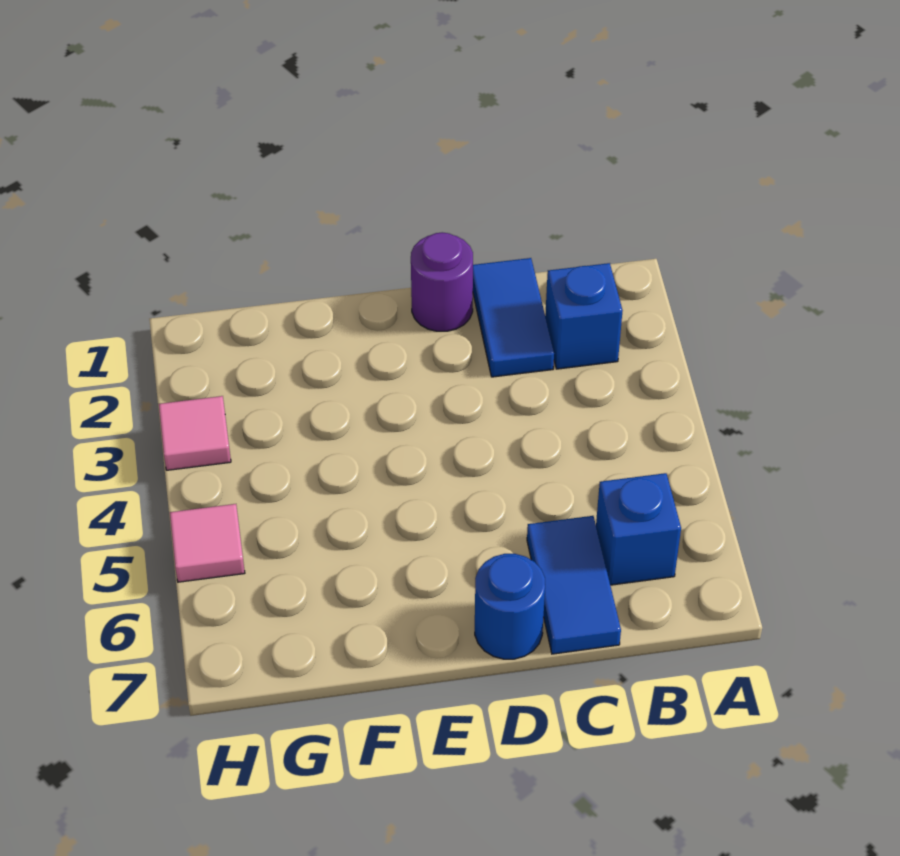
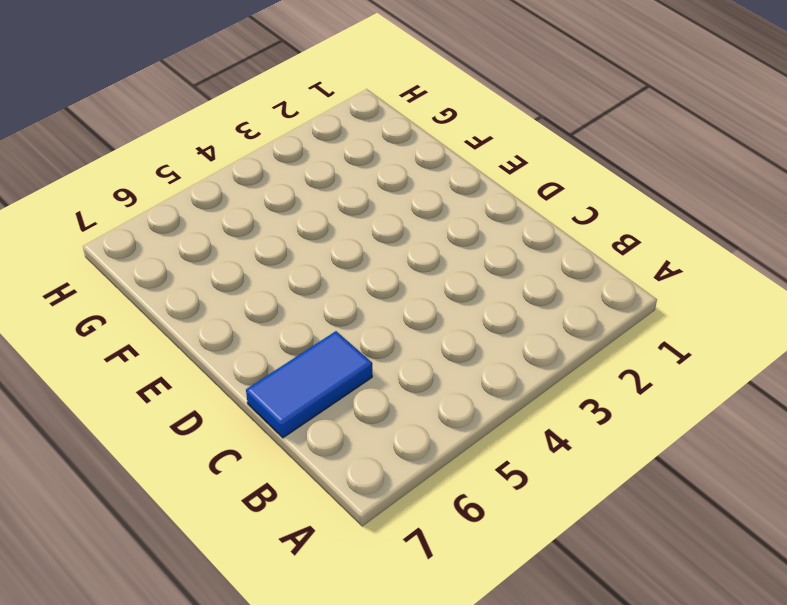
none -> blue brick B2 level 1
none -> blue brick B6 level 1

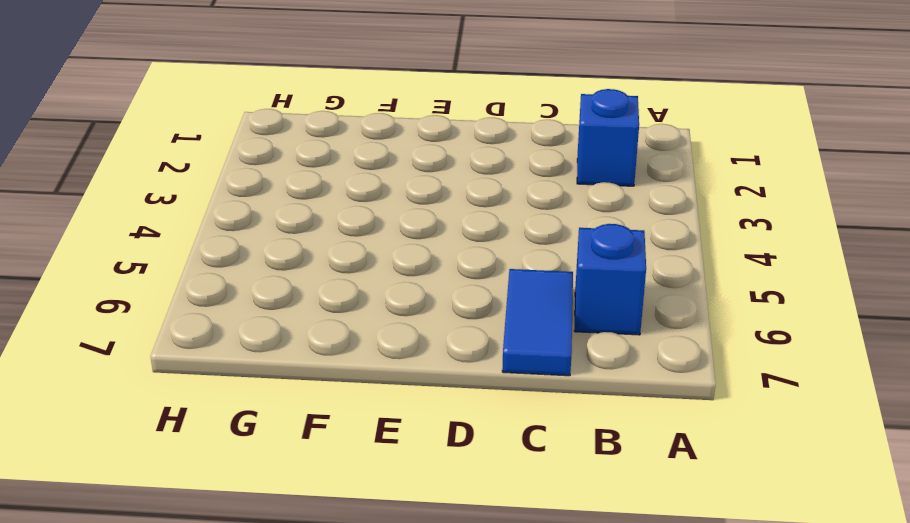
none -> blue tile C1:C2 level 1
none -> purple round brick D1 level 1

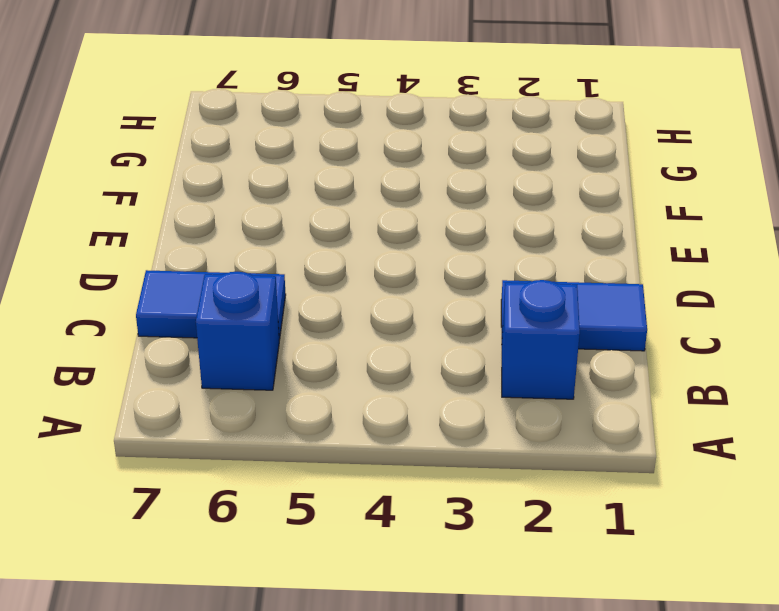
none -> purple round brick D1 level 1
none -> blue round brick D7 level 1

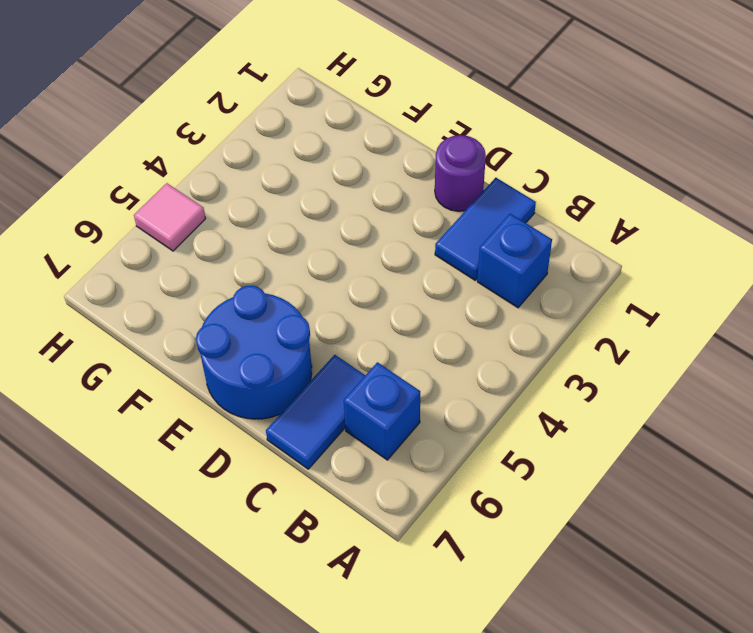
blue round brick D6:E7 level 1 -> blue round brick D7 level 1
none -> pink tile H3 level 1

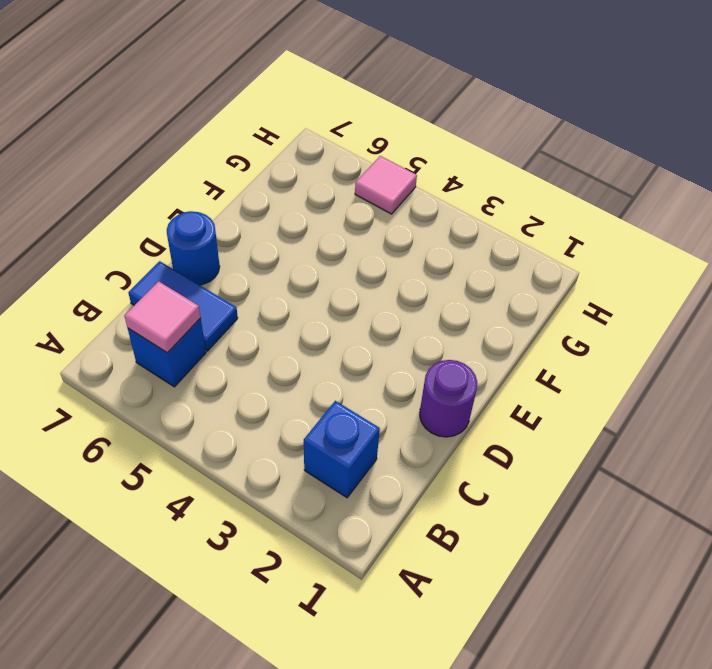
pink tile B6 level 2 -> pink tile H3 level 1
none -> blue tile C1:C2 level 1

